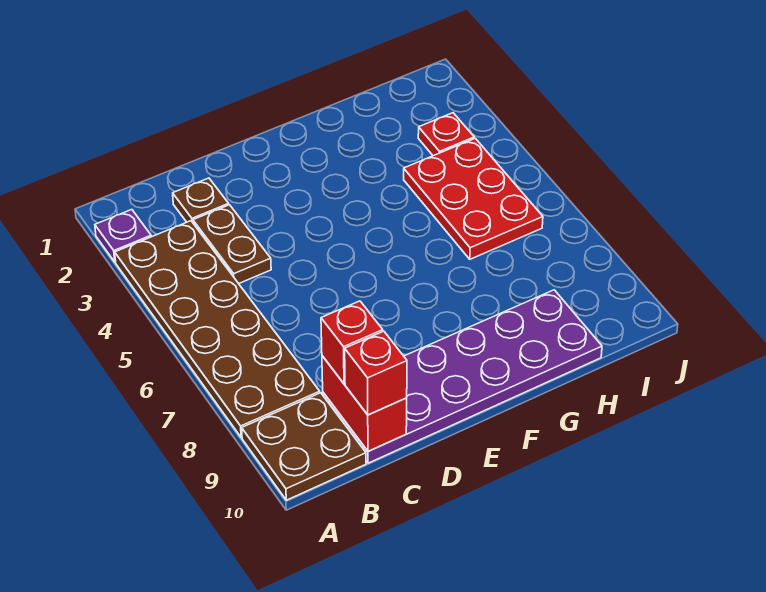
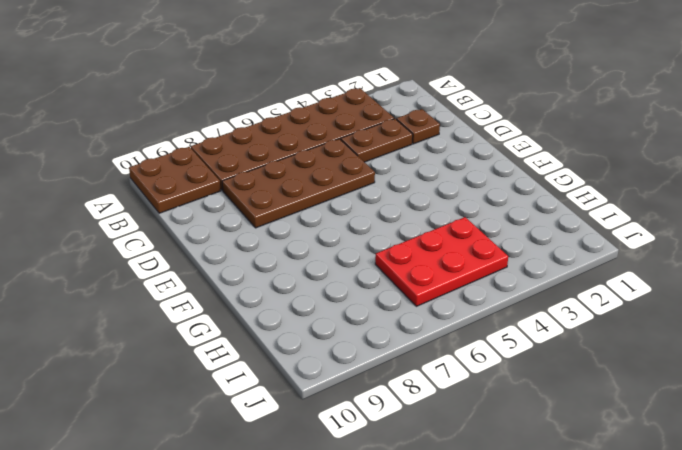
brown plate C5:D8 level 1 -> none
none -> purple plate A2 level 1
none -> purple plate C9:H10 level 1

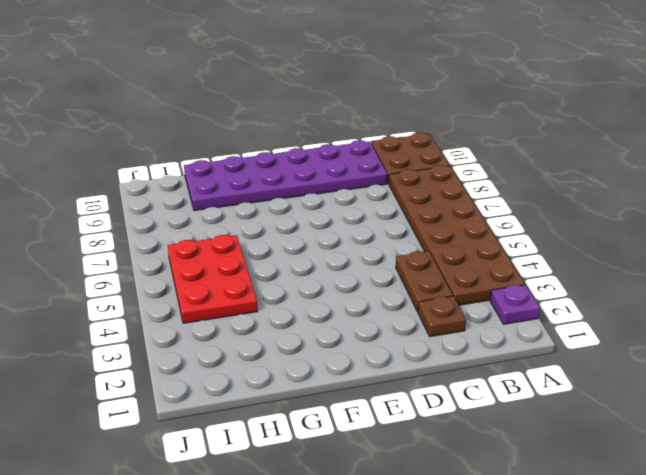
none -> red plate I3 level 1
none -> red brick C9:C10 level 2

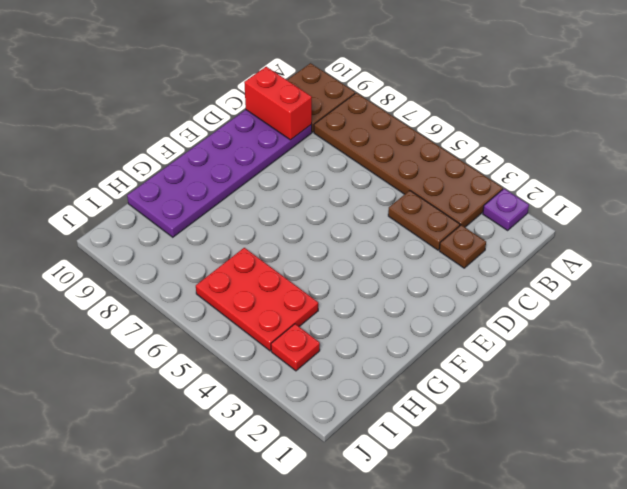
none -> red brick C9 level 3
none -> red brick C10 level 3

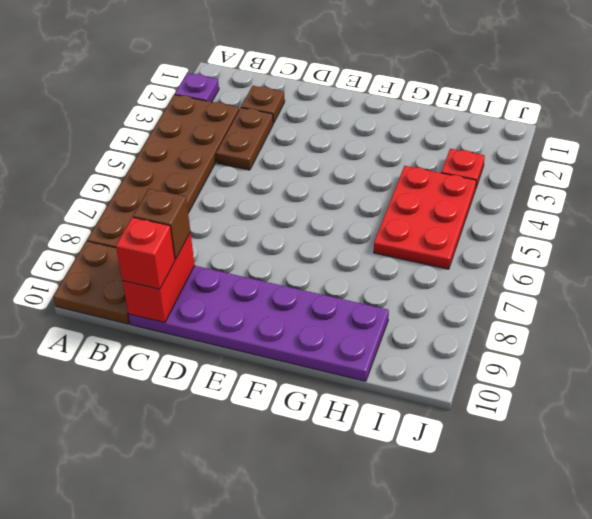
brown brick C9 level 3 -> red brick C9 level 3

